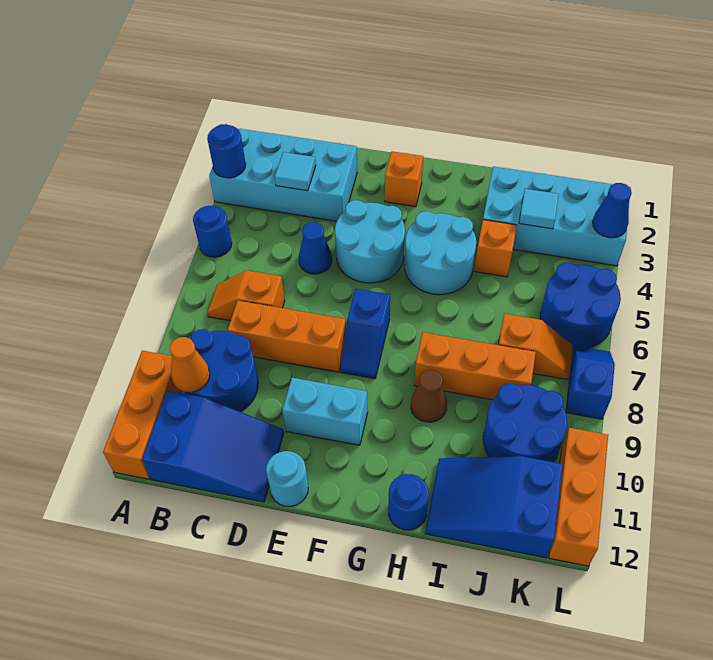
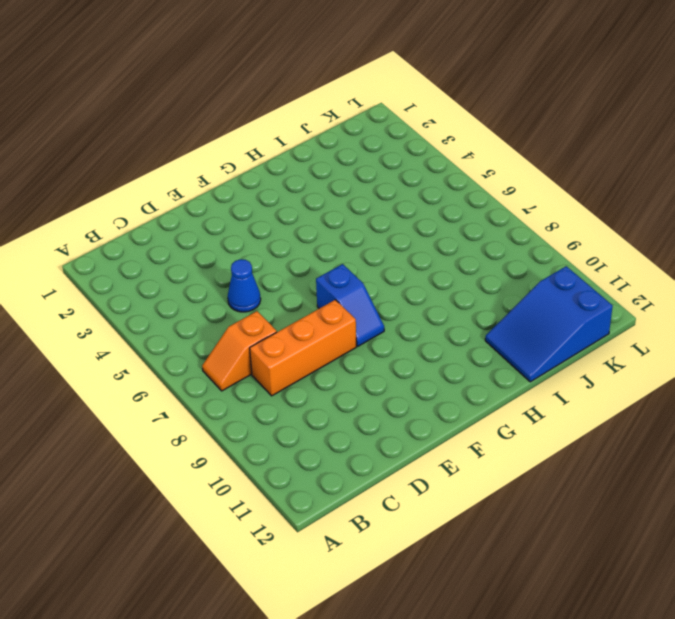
none -> cyan brick A2:D3 level 1
none -> blue round brick A5 level 1
none -> orange brick A10:A12 level 1
none -> blue round brick B9:C10 level 1

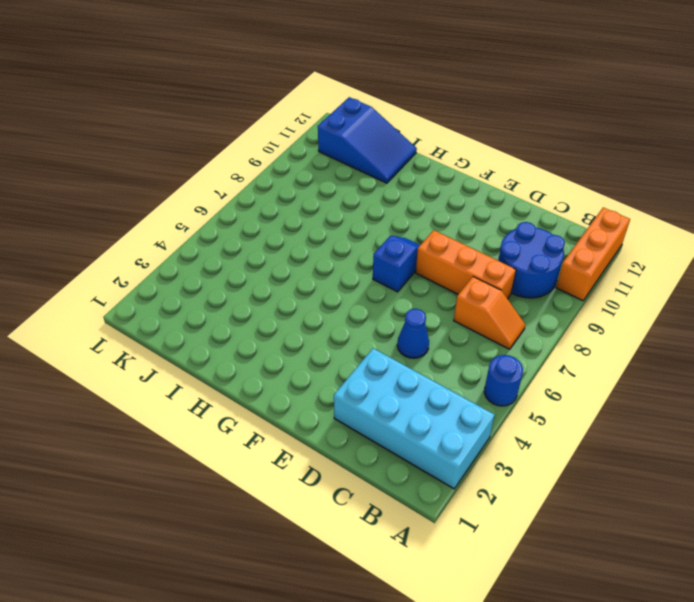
none -> blue slope B11:D12 level 1 top B
none -> cyan round brick E4:F5 level 1
none -> cyan brick E10:F10 level 1
none -> cyan round brick E12 level 1

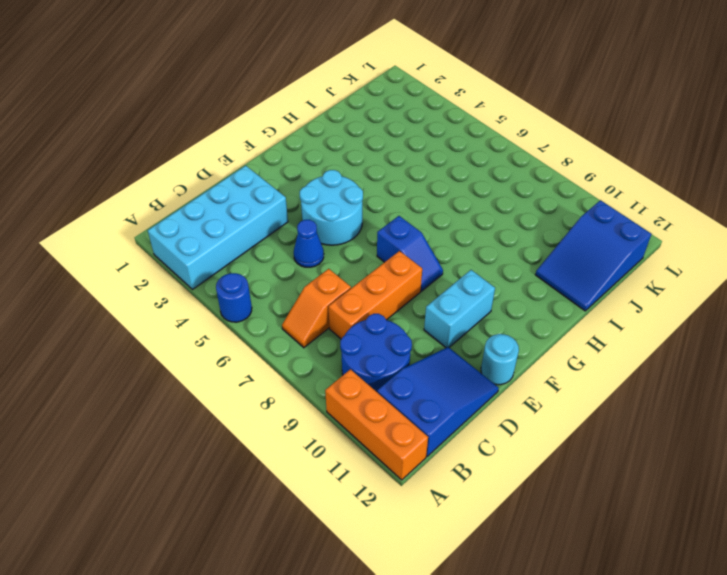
none -> orange brick F2 level 1
none -> cyan round brick G4:H5 level 1
none -> orange brick H8:J8 level 1
none -> brown cone H9 level 1

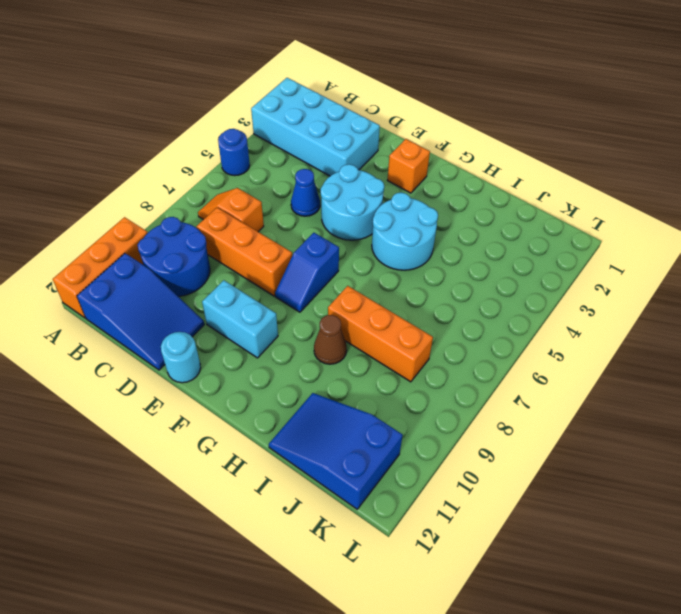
none -> blue round brick H12 level 1
none -> cyan brick I2:L3 level 1
none -> orange brick I4 level 1
none -> orange slope J7:K7 level 1 top J

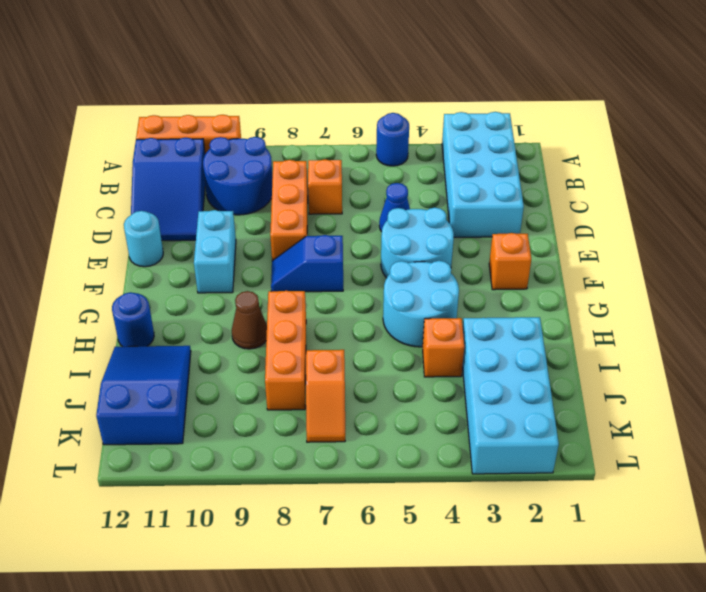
none -> blue round brick J9:K10 level 1
none -> blue round brick K5:L6 level 1
none -> blue slope L7:L8 level 1 top 8
none -> orange brick L10:L12 level 1

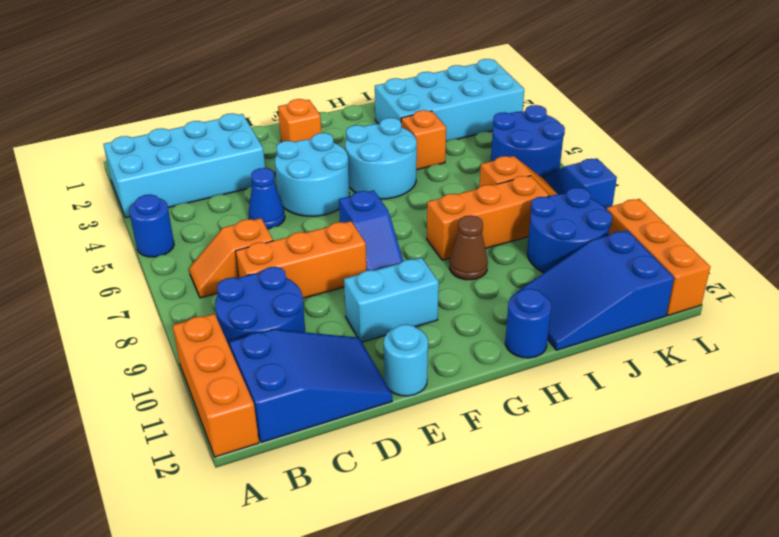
none -> blue round brick A3 level 2
none -> orange cone B10 level 2
none -> cyan tile C3 level 2
none -> cyan tile J3 level 2

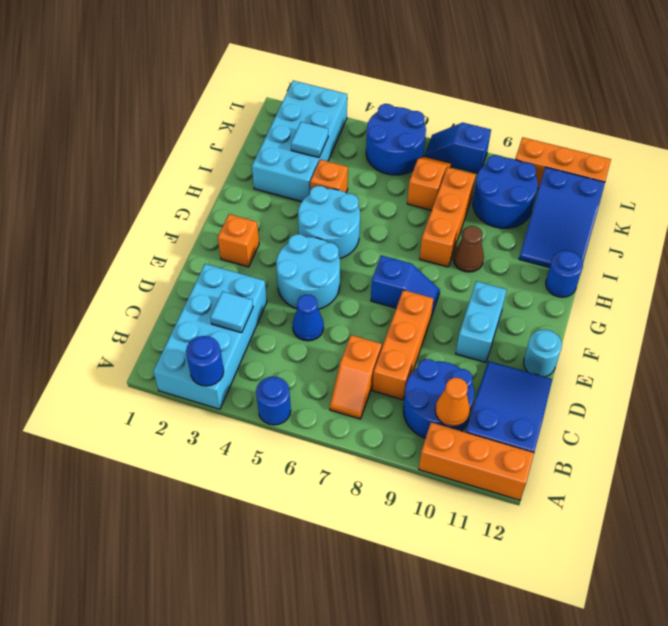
none -> blue cone L3 level 2

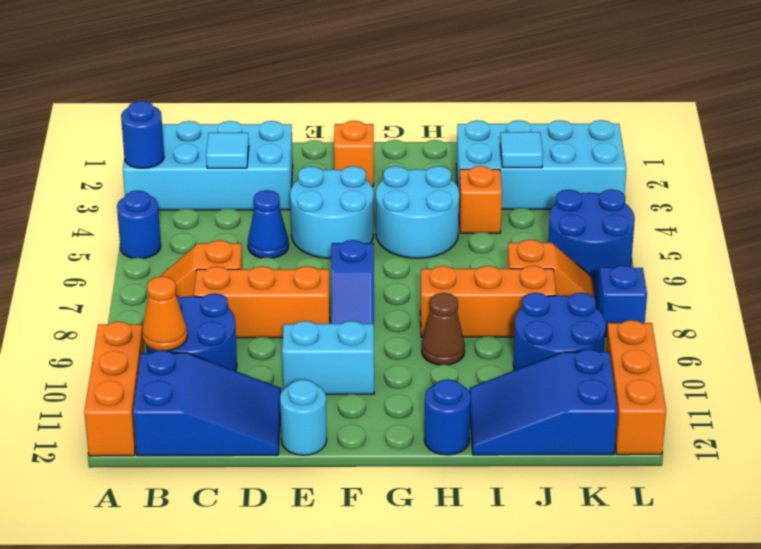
none -> blue cone L3 level 2

